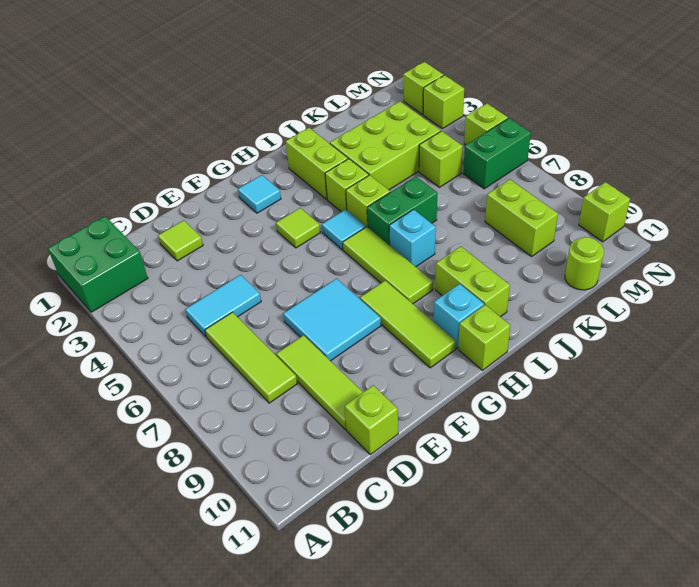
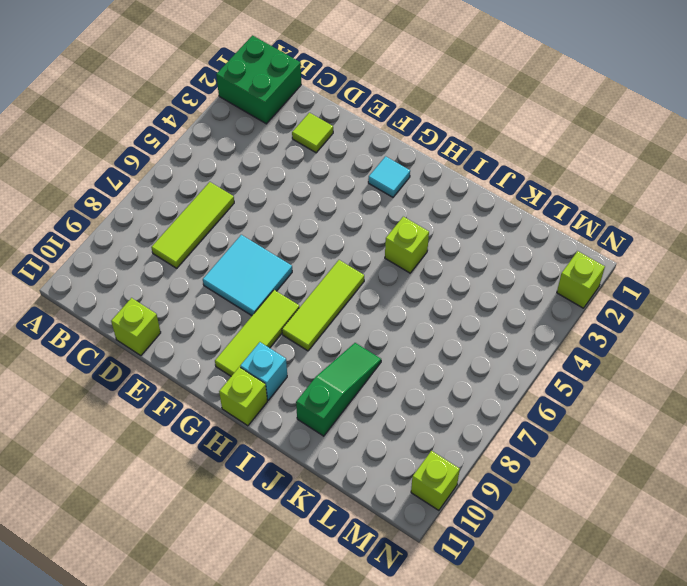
green slope J8:J10 level 1 top 10 -> none
none -> cyan tile C5:D5 level 1
none -> lime tile D8:D10 level 1
none -> lime tile G4 level 1

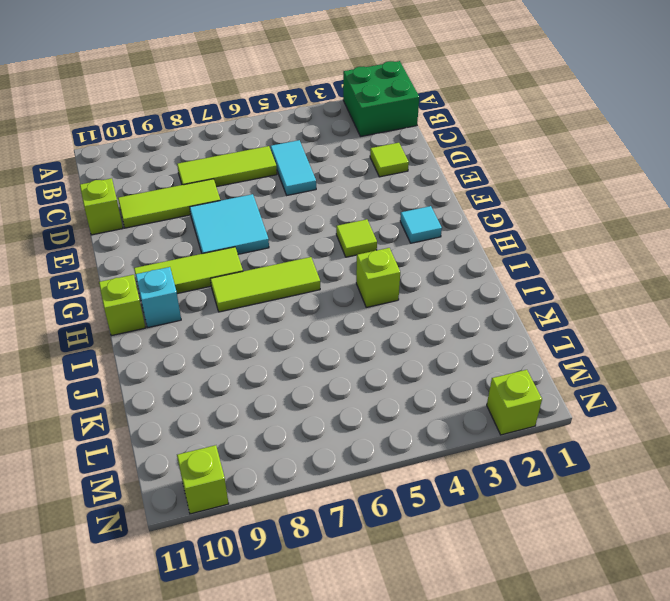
none -> cyan tile H5 level 1
none -> lime brick I2:I3 level 1
none -> lime brick I5 level 1

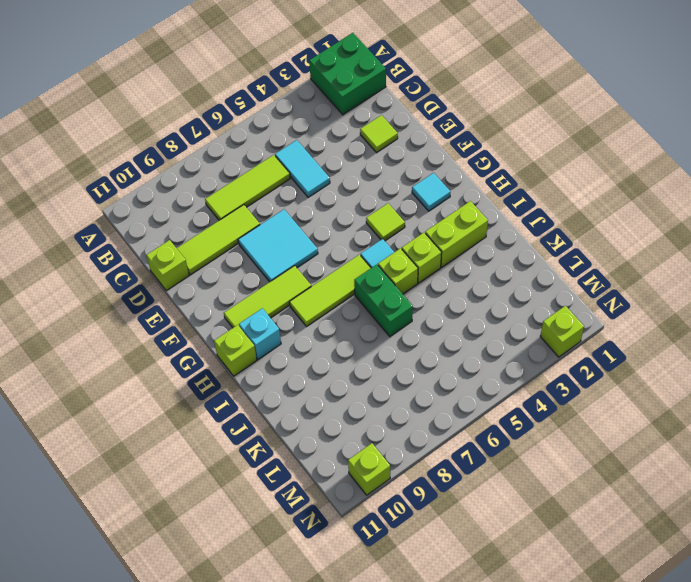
none -> cyan brick I7 level 1
none -> lime brick I9:I10 level 1
none -> lime brick J3:L4 level 1

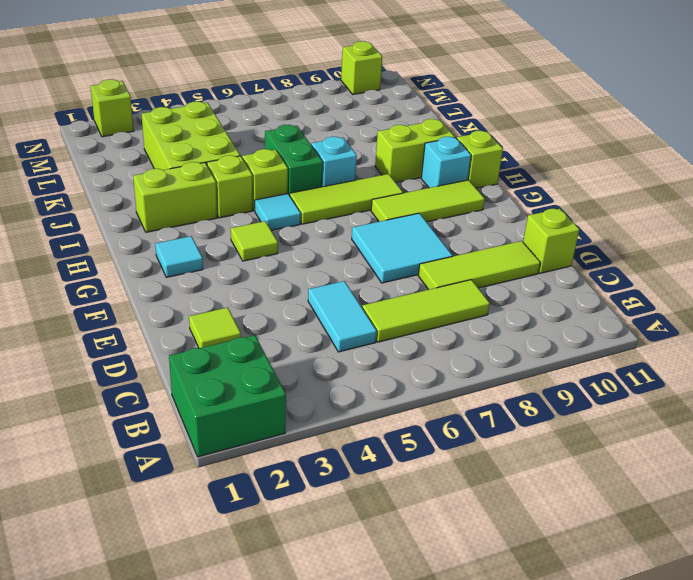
none -> lime brick L5 level 1
none -> lime brick L8:L9 level 1
none -> lime round brick L11 level 1

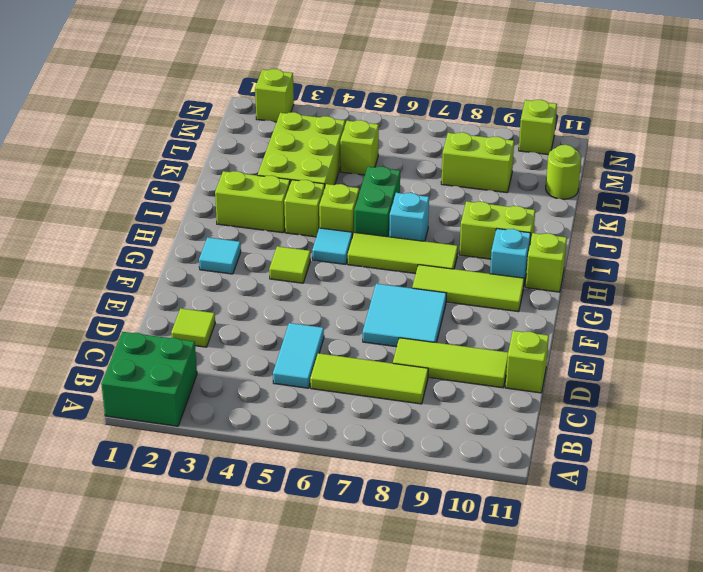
none -> green brick M6:N6 level 1
none -> lime brick N3 level 1
none -> lime brick N5 level 1

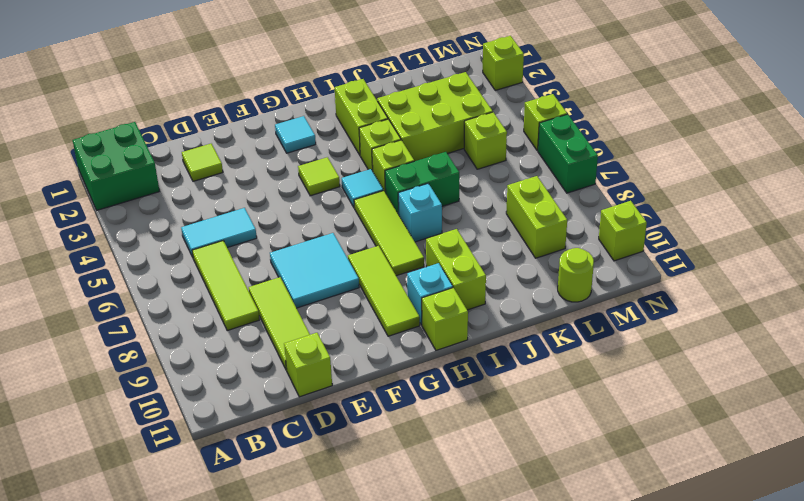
green brick N6:N7 level 1 -> green brick M6:N6 level 1
none -> lime brick N3 level 1

